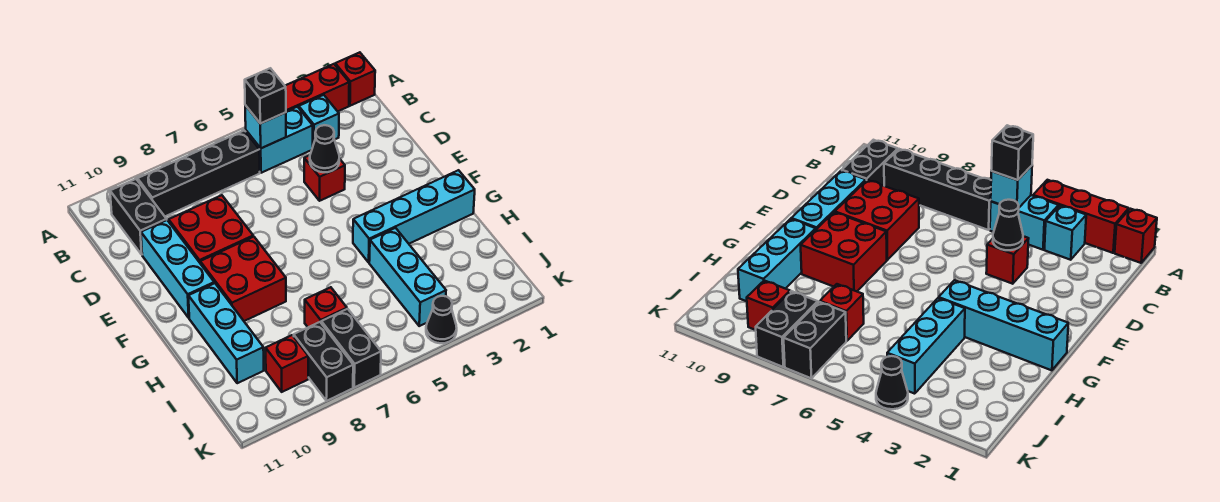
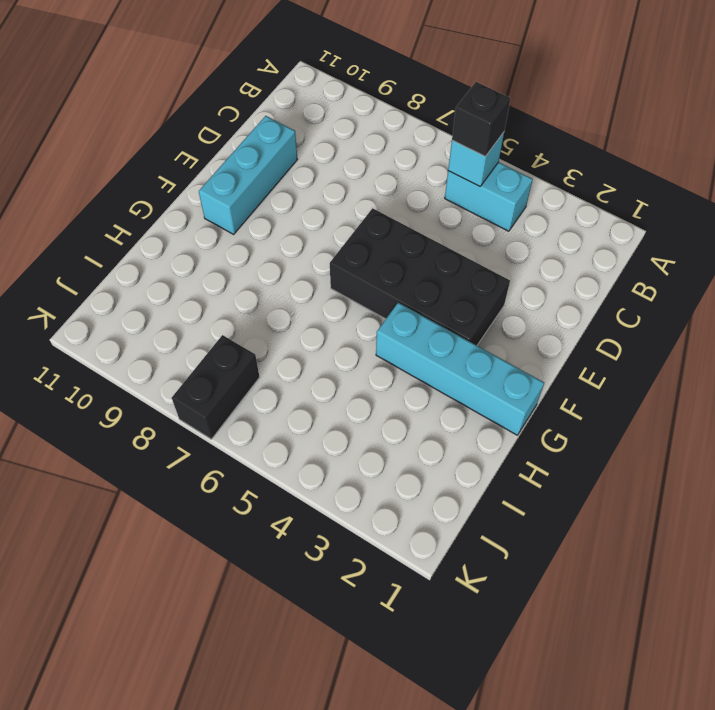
black brick E3:F6 level 1 -> none
none -> red brick A1 level 1
none -> red brick A2:A4 level 1
none -> cyan brick B3 level 1

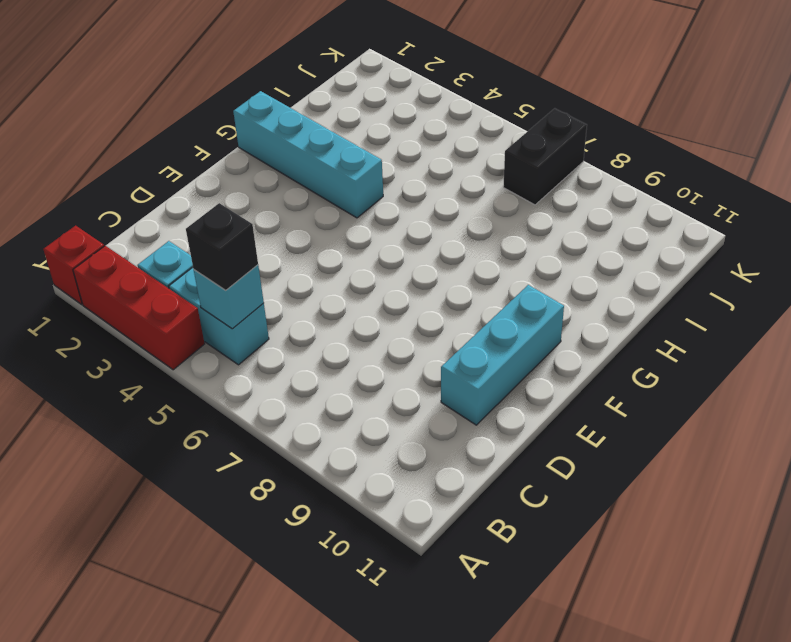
none -> black brick B6:B9 level 1
none -> black brick B10:C10 level 1
none -> red brick D4 level 1

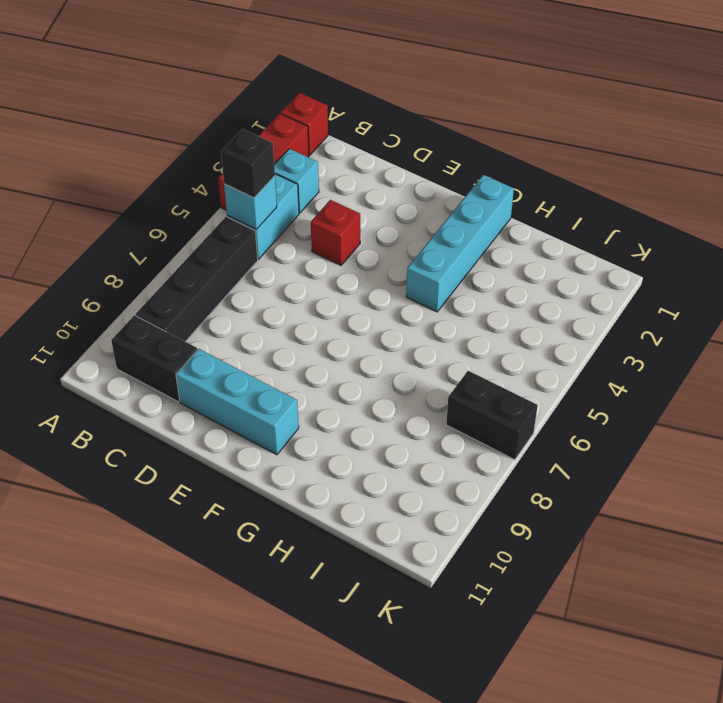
none -> red brick D8:E9 level 1
none -> red brick F8:G9 level 1
none -> cyan brick G10:I10 level 1

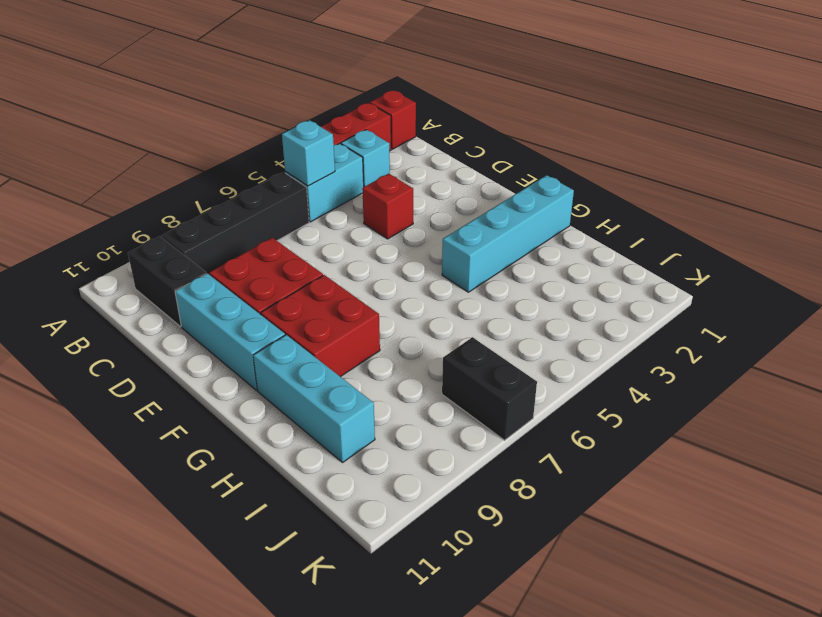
none -> cyan brick H4:J4 level 1
none -> red brick I7 level 1
none -> black brick J8:K8 level 1

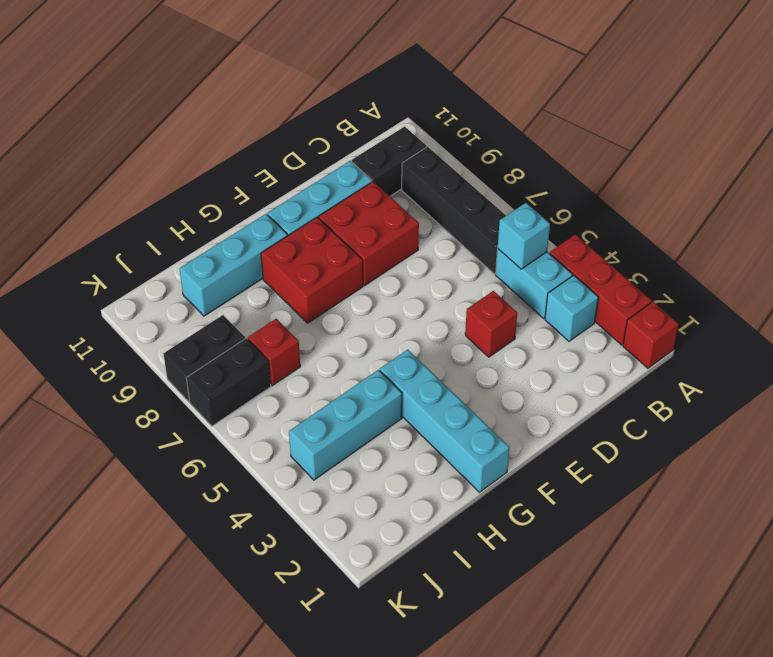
none -> red brick J9 level 1
none -> black cone K4 level 1
none -> black cone D4 level 2

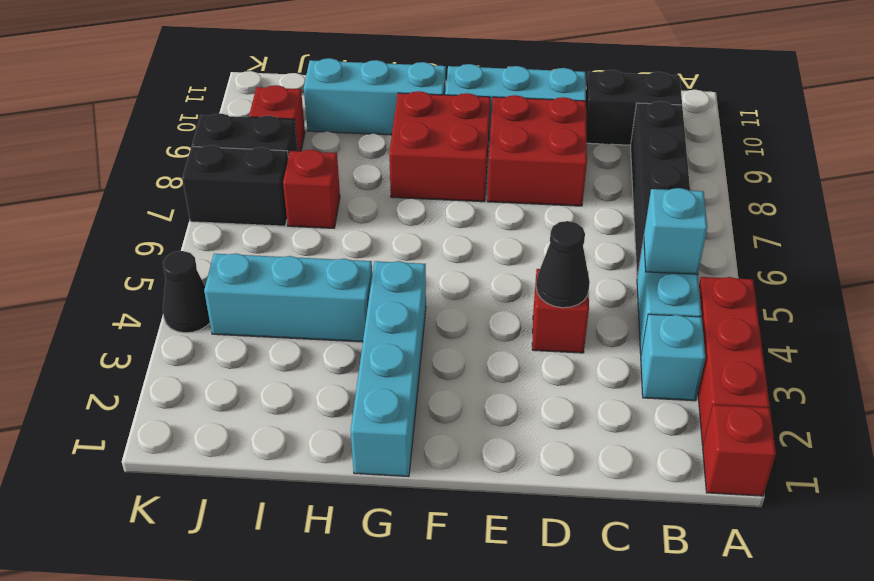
none -> black brick B5 level 3

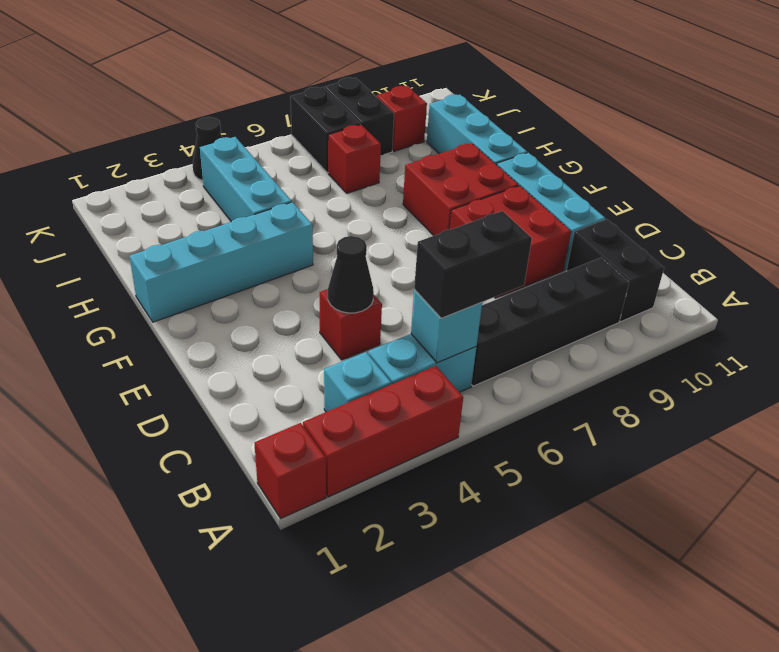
black brick B5:B6 level 3 -> black brick B5 level 3

